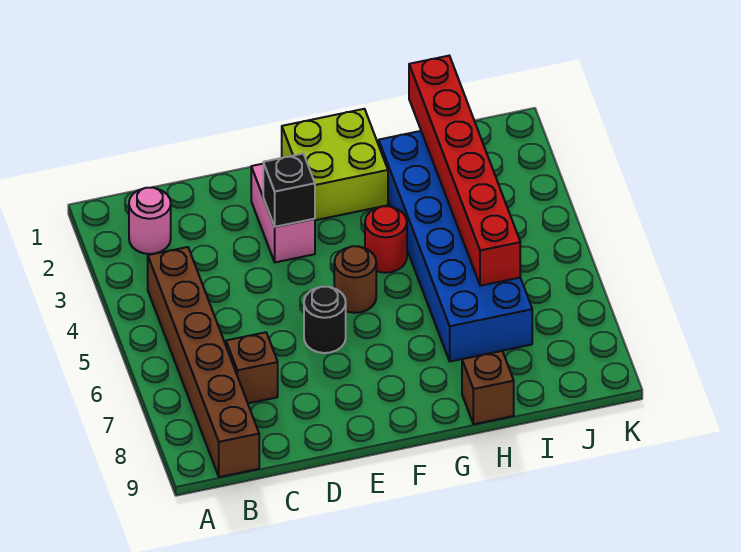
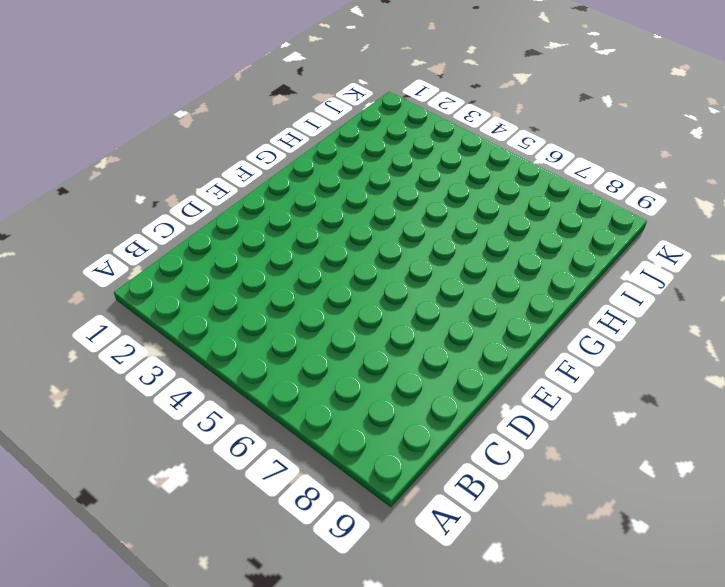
none -> pink round brick B2 level 1
none -> brown brick B4:B9 level 1
none -> brown brick C7 level 1

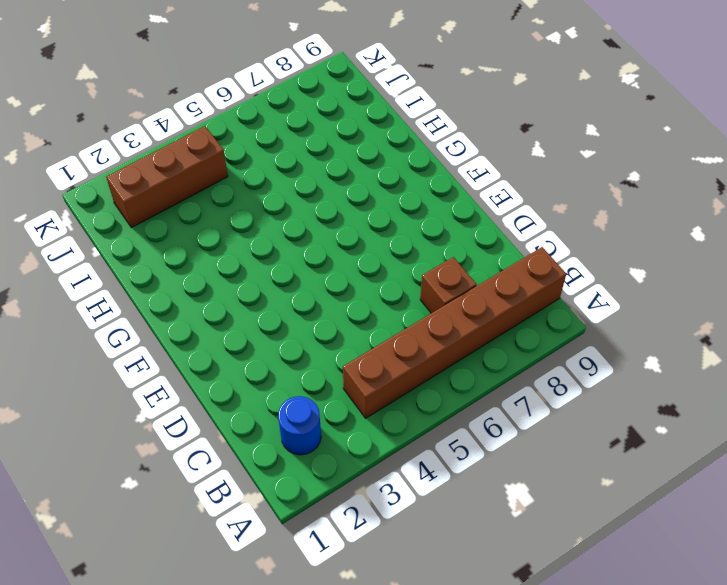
blue round brick B2 level 1 -> pink round brick B2 level 1
brown brick J2:J4 level 1 -> none
none -> pink brick E2:E3 level 1
none -> black round brick E6 level 1
none -> lime brick F1:G2 level 1

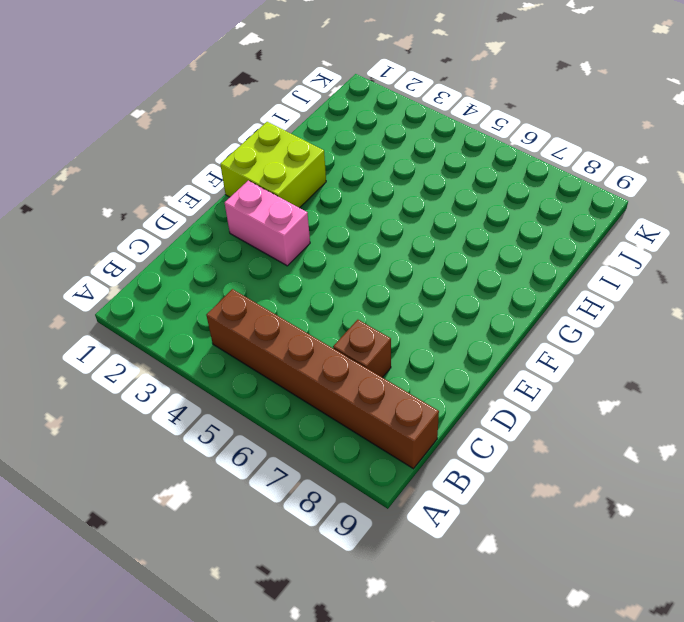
none -> pink round brick B2 level 1
none -> black round brick E6 level 1
none -> brown round brick F5 level 1

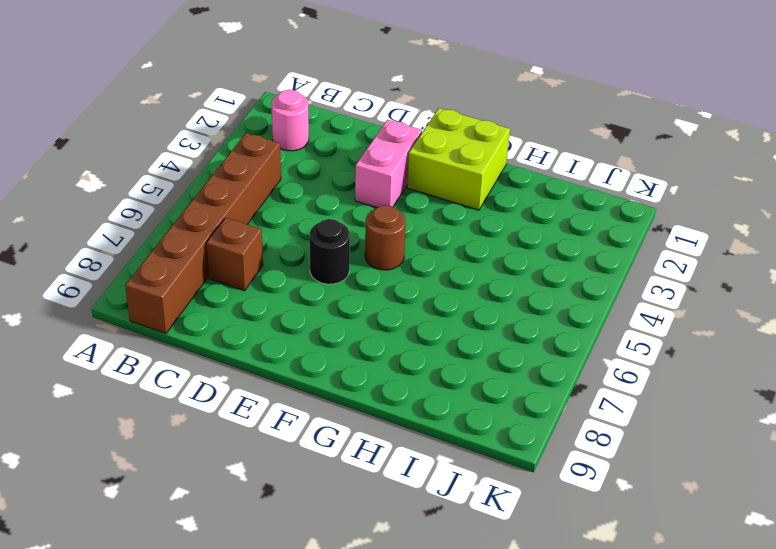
none -> red round brick G4 level 1
none -> blue brick H2:I7 level 1
none -> brown brick H9 level 1

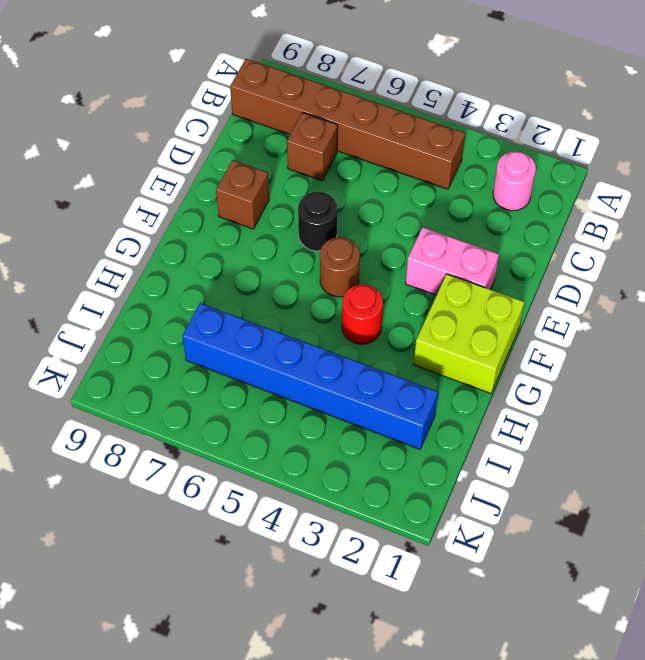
brown brick E8 level 1 -> brown brick H9 level 1
blue brick I2:I7 level 1 -> blue brick H2:I7 level 1
none -> black brick E3 level 2
none -> red brick I1:I6 level 2

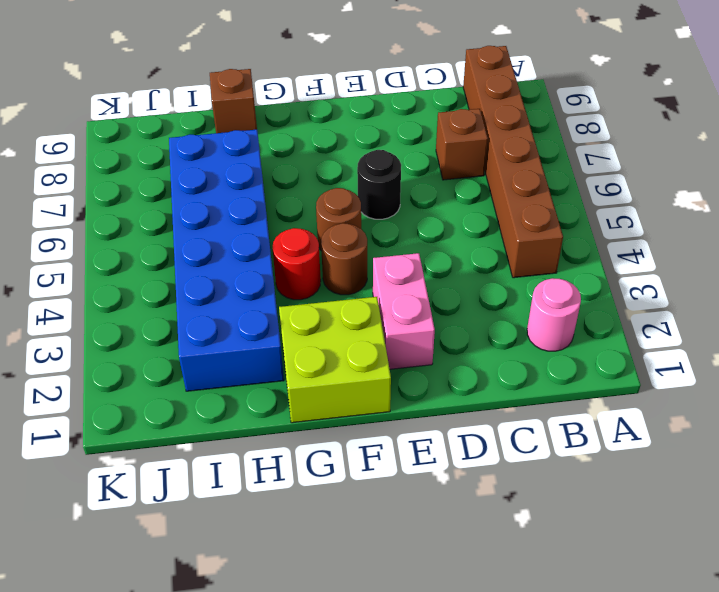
brown round brick F4 level 1 -> none
none -> black brick E3 level 2
none -> red brick I1:I6 level 2

